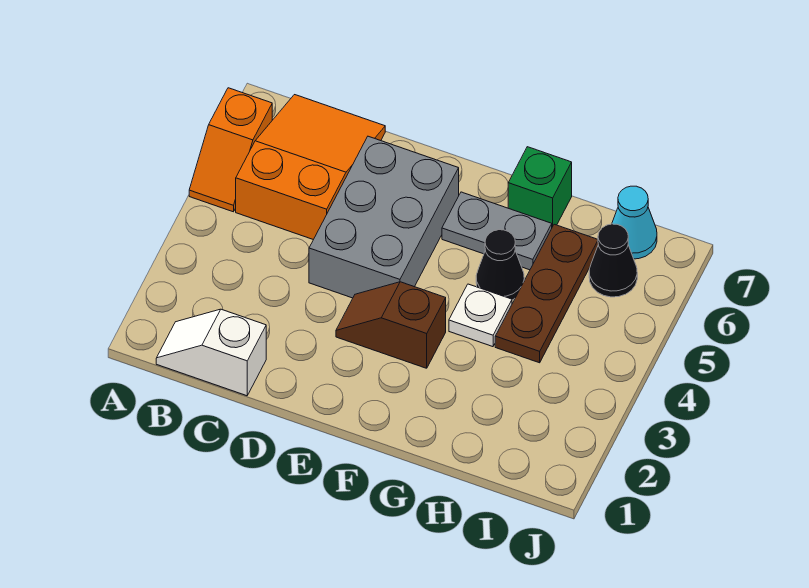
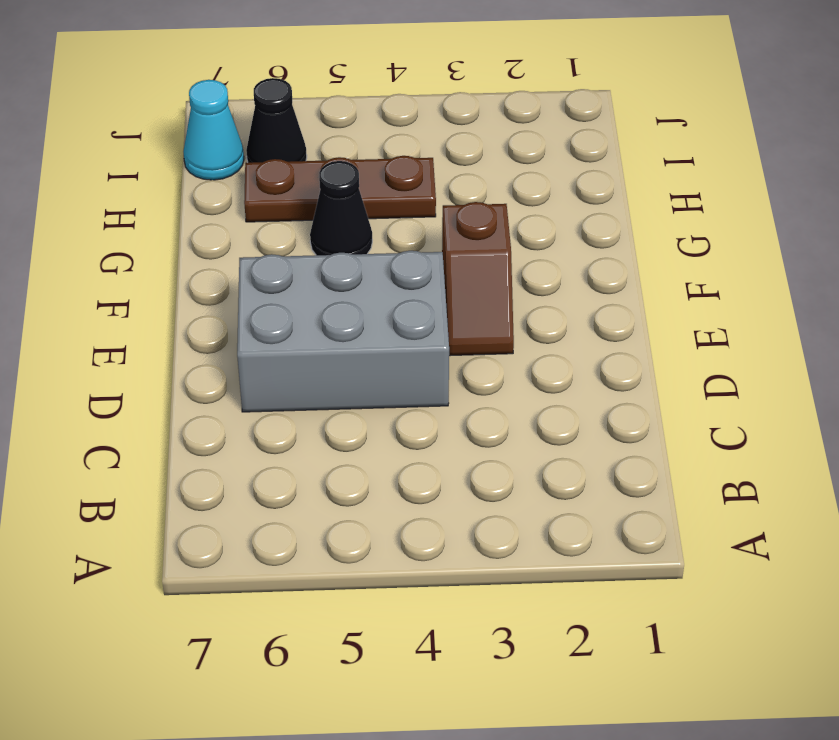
none -> orange slope A5:A6 level 1 top 6
none -> white slope B1:C1 level 1 top C
none -> orange slope B5:C7 level 1 top 5

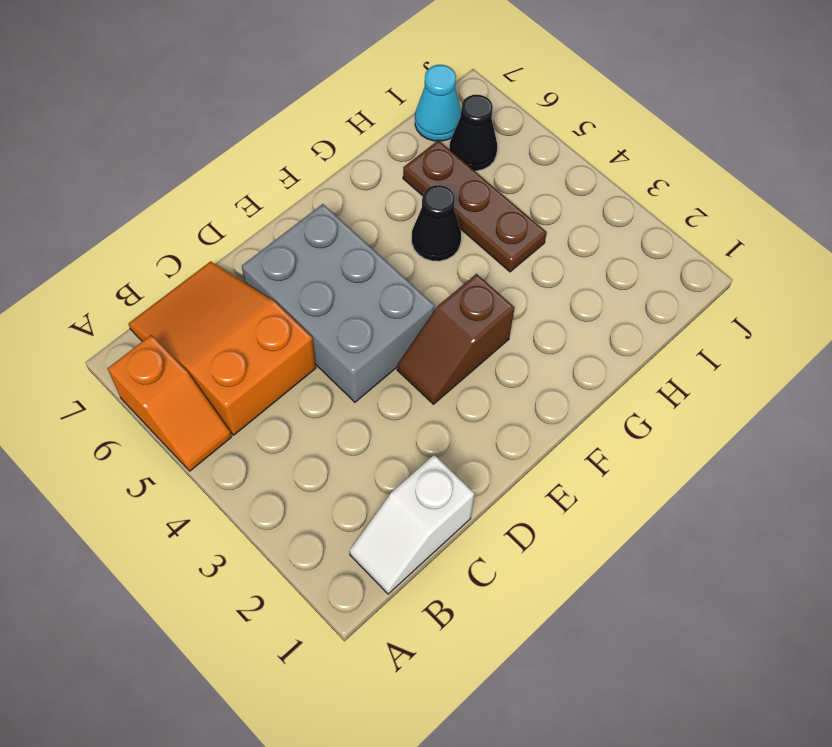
none -> grey plate F6:G6 level 1
none -> white plate G4 level 1
none -> green brick G7 level 1

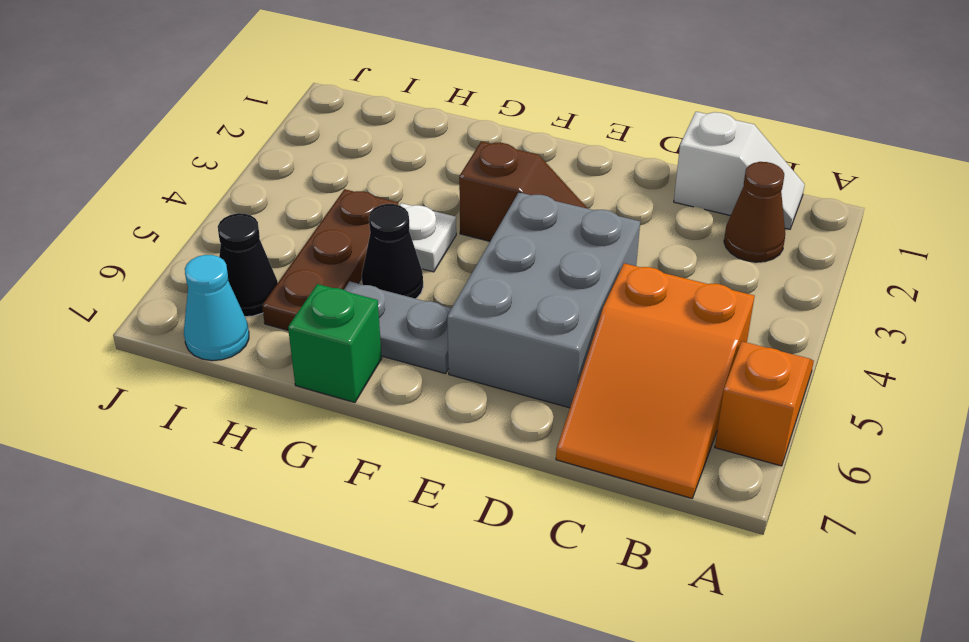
brown cone B2 level 1 -> none

